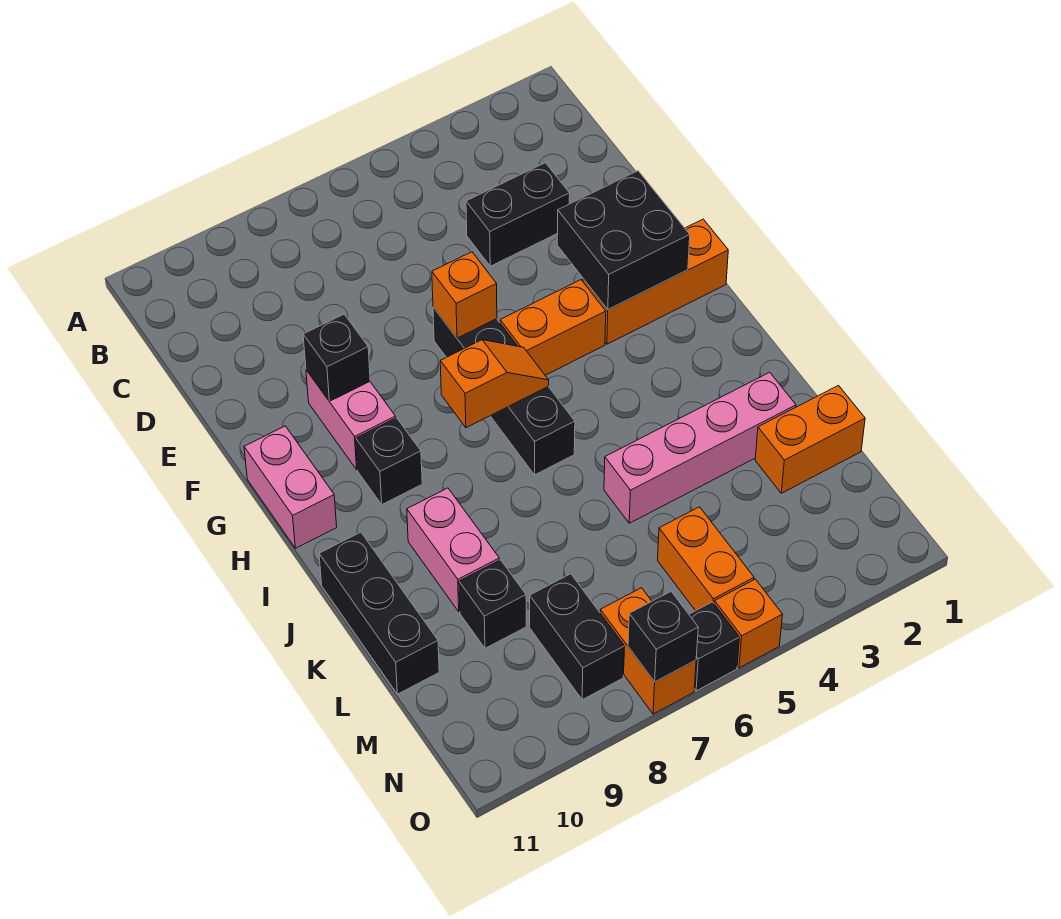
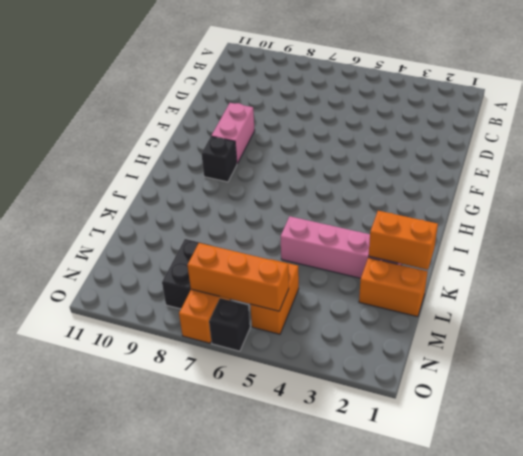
orange brick K1:K2 level 2 -> orange brick G4:G5 level 1
orange brick N5:N7 level 2 -> orange brick G1:G3 level 1
none -> black brick D3:D4 level 1
none -> black brick F6:I6 level 1
none -> pink brick G11:H11 level 1

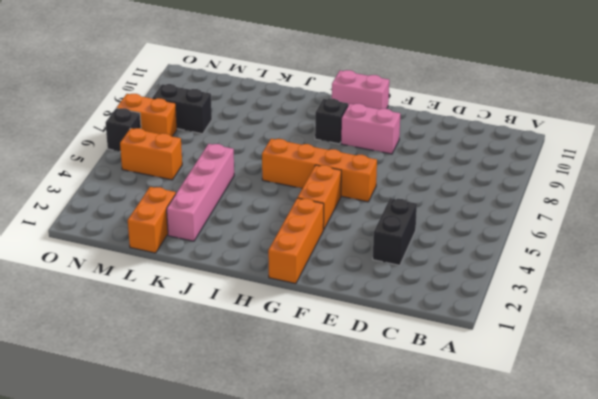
orange brick F6:I6 level 1 -> black brick F6:I6 level 1
none -> pink brick J9:K9 level 1
none -> black brick J11:L11 level 1
none -> black brick L9 level 1

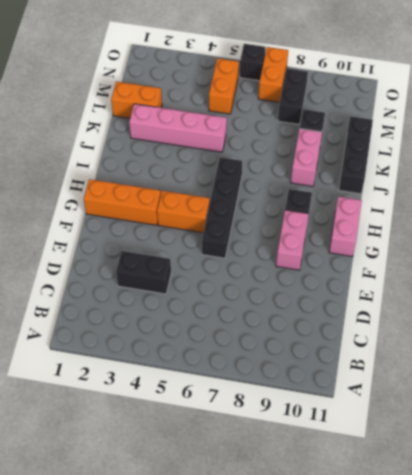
none -> orange brick O5 level 1
none -> black brick F2:G3 level 2
none -> orange brick F6 level 2

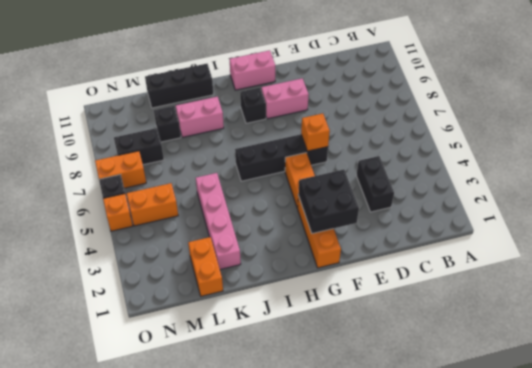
none -> black brick F9 level 2
none -> orange slope H6:H7 level 2 top 7
none -> black brick O7 level 2

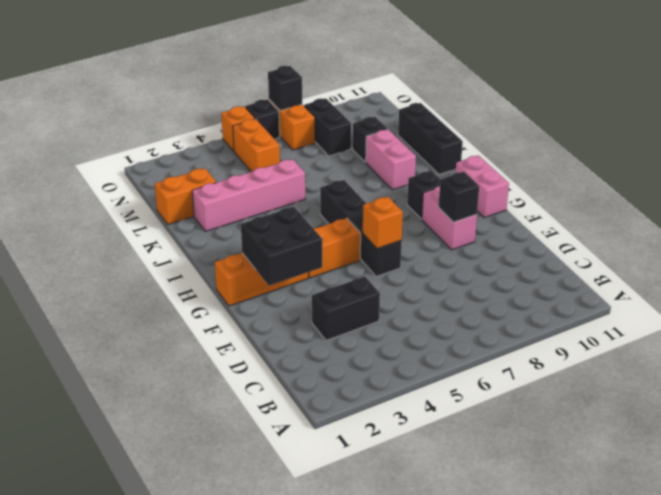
none -> orange slope H6:H7 level 2 top 7

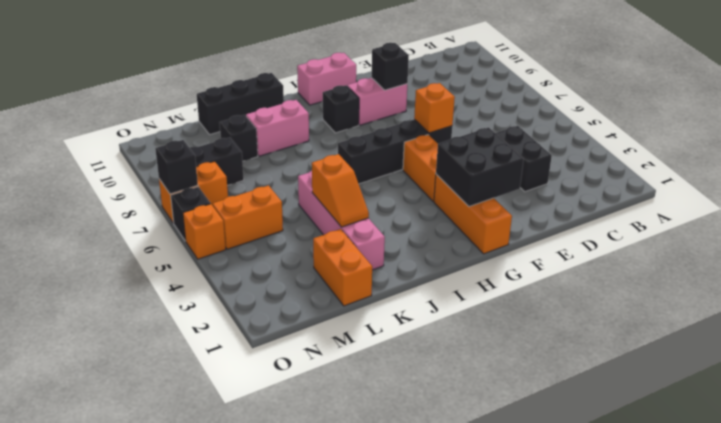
orange slope K3:K4 level 2 top 4 -> orange slope H6:H7 level 2 top 7

